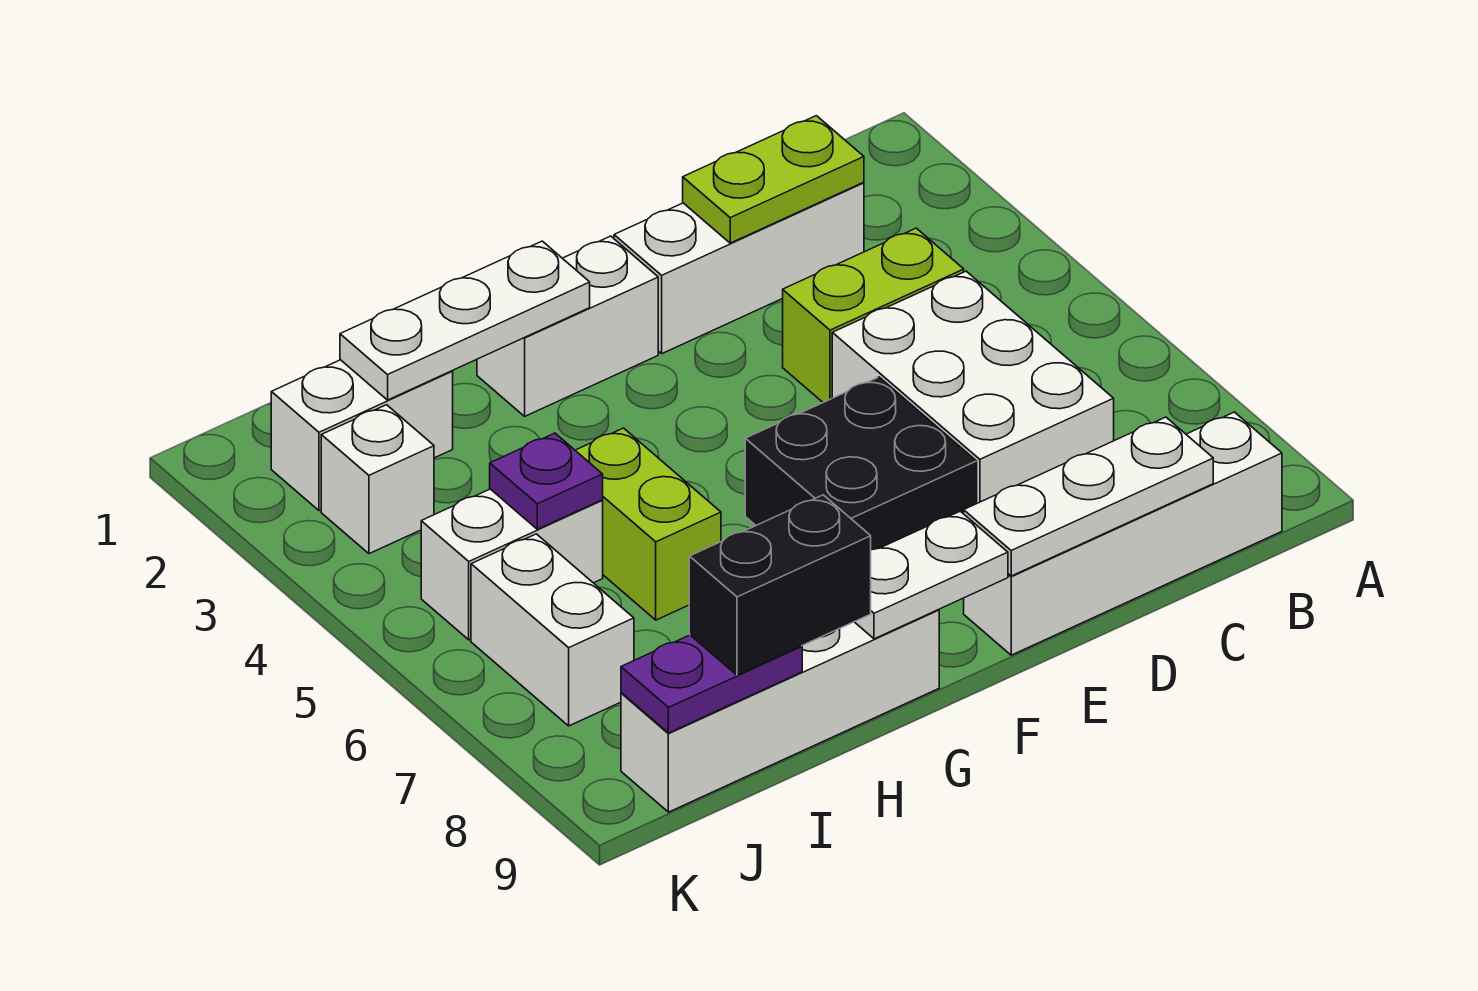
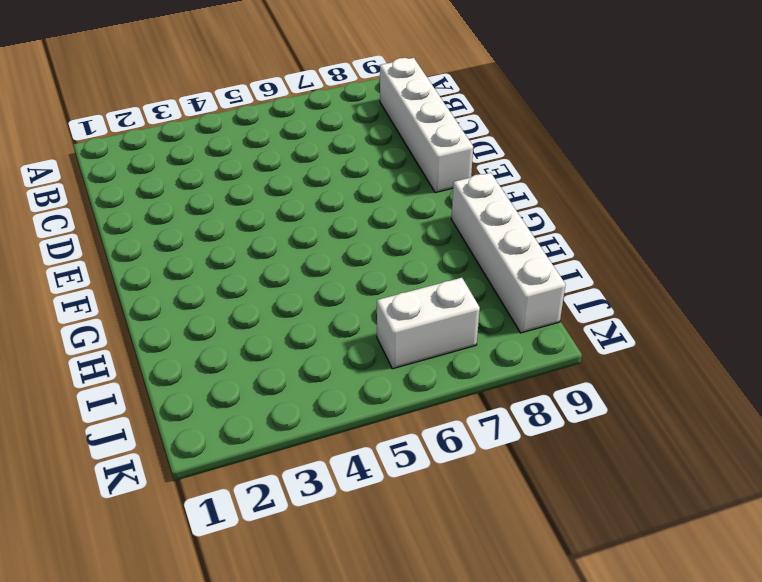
none -> white brick C2:E2 level 1
none -> lime brick C4:D4 level 1
none -> white brick C5:D7 level 1

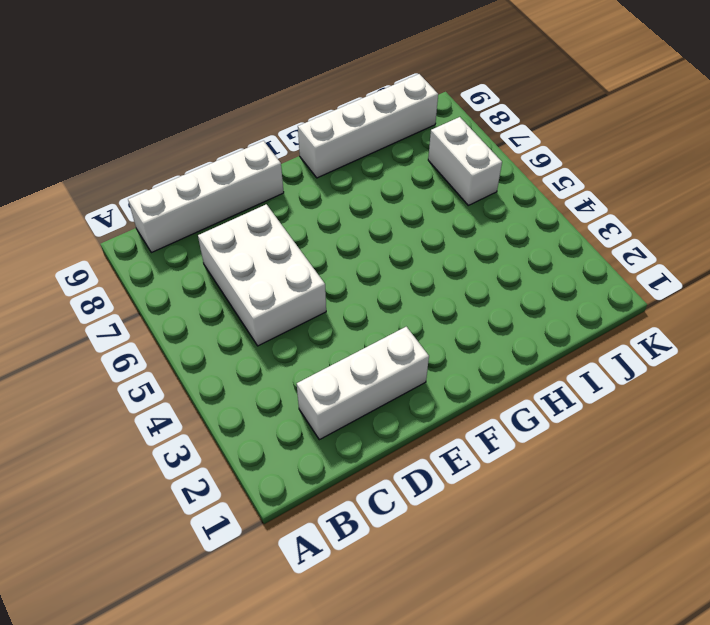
none -> lime brick C4:D4 level 1
none -> black brick E6:F7 level 1
none -> white brick F2:G2 level 1

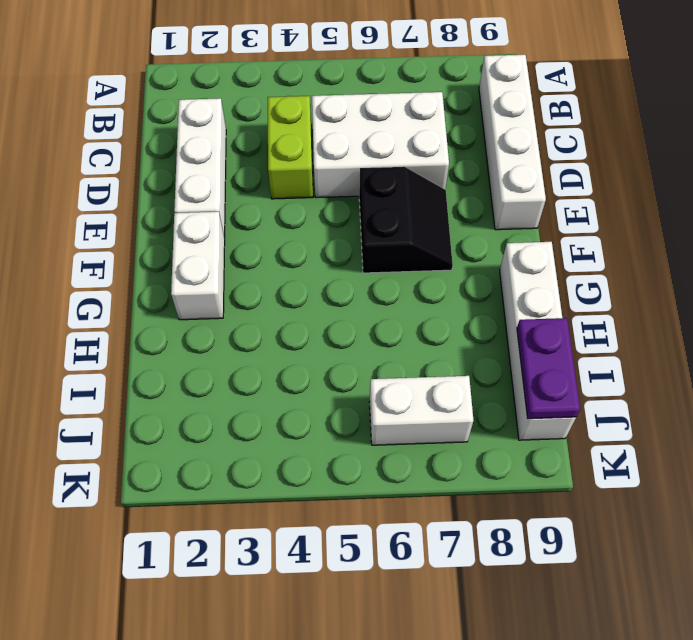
black slope E6:F7 level 1 top 6 -> black brick E6:F7 level 1
none -> lime brick H5:H6 level 1
none -> white brick I2:J2 level 1
none -> white brick I5:J5 level 1

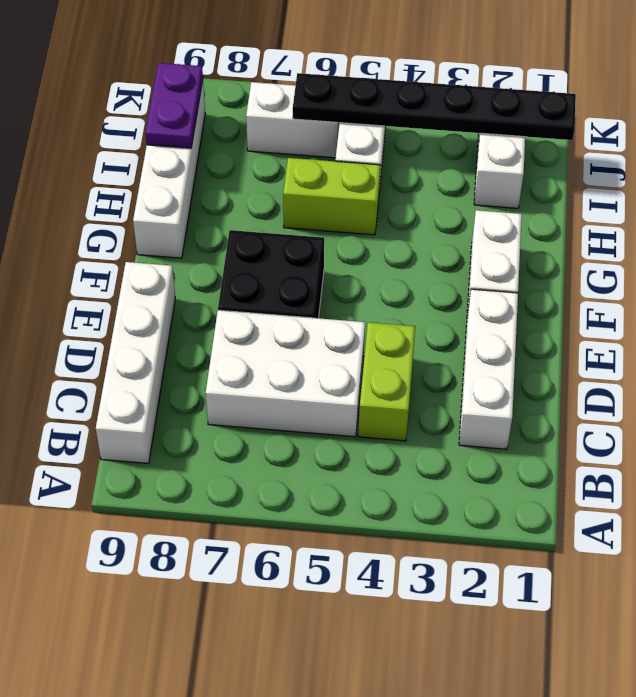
black plate J1:J6 level 2 -> none
none -> white brick J3 level 1
none -> lime plate C2:D2 level 2
none -> white plate C9:E9 level 2

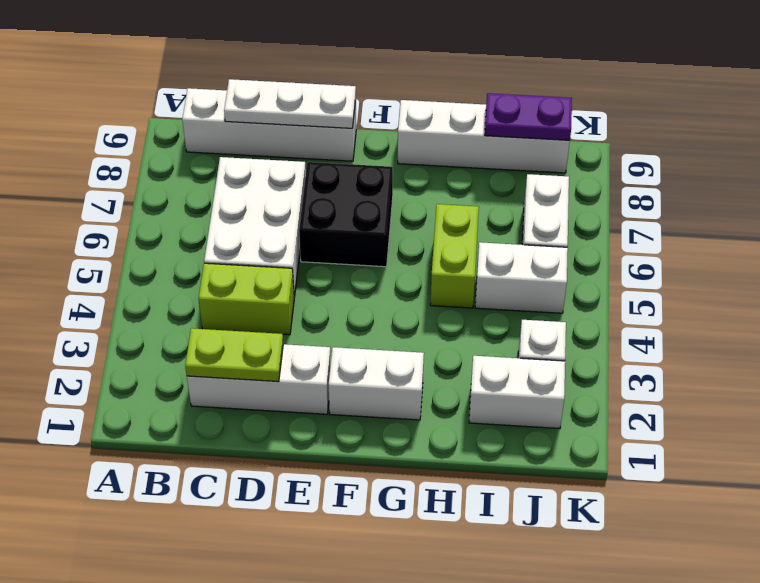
none -> white plate F9:G9 level 2
none -> white plate G2:I2 level 2
none -> purple plate I5 level 2

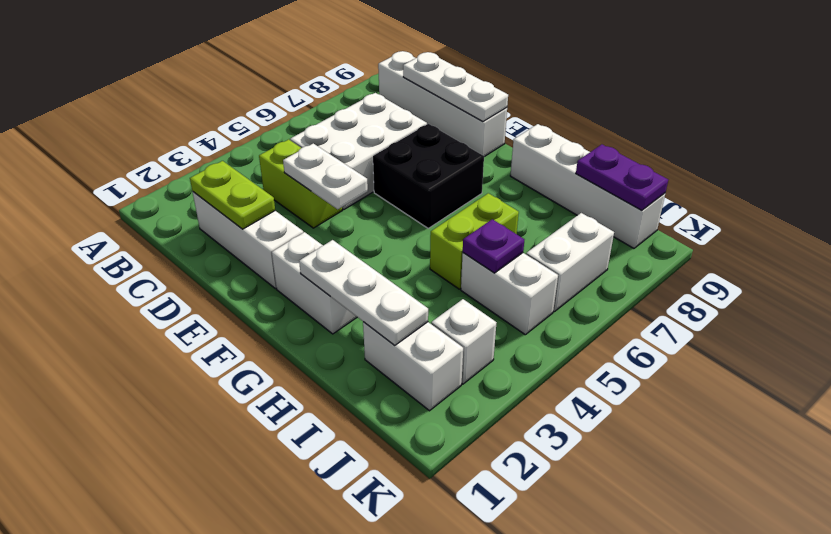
white plate D4:E4 level 2 -> white plate F9:G9 level 2
none -> black brick H9:I9 level 3

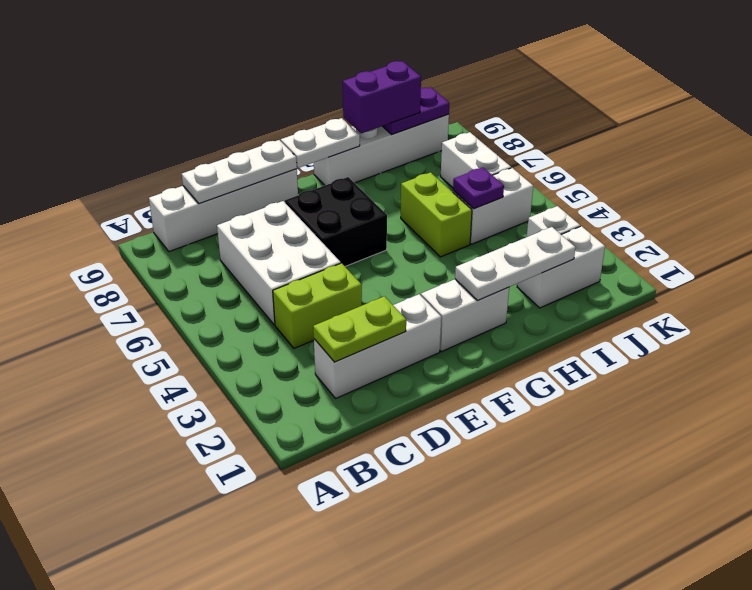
purple brick H9:I9 level 3 -> black brick H9:I9 level 3

